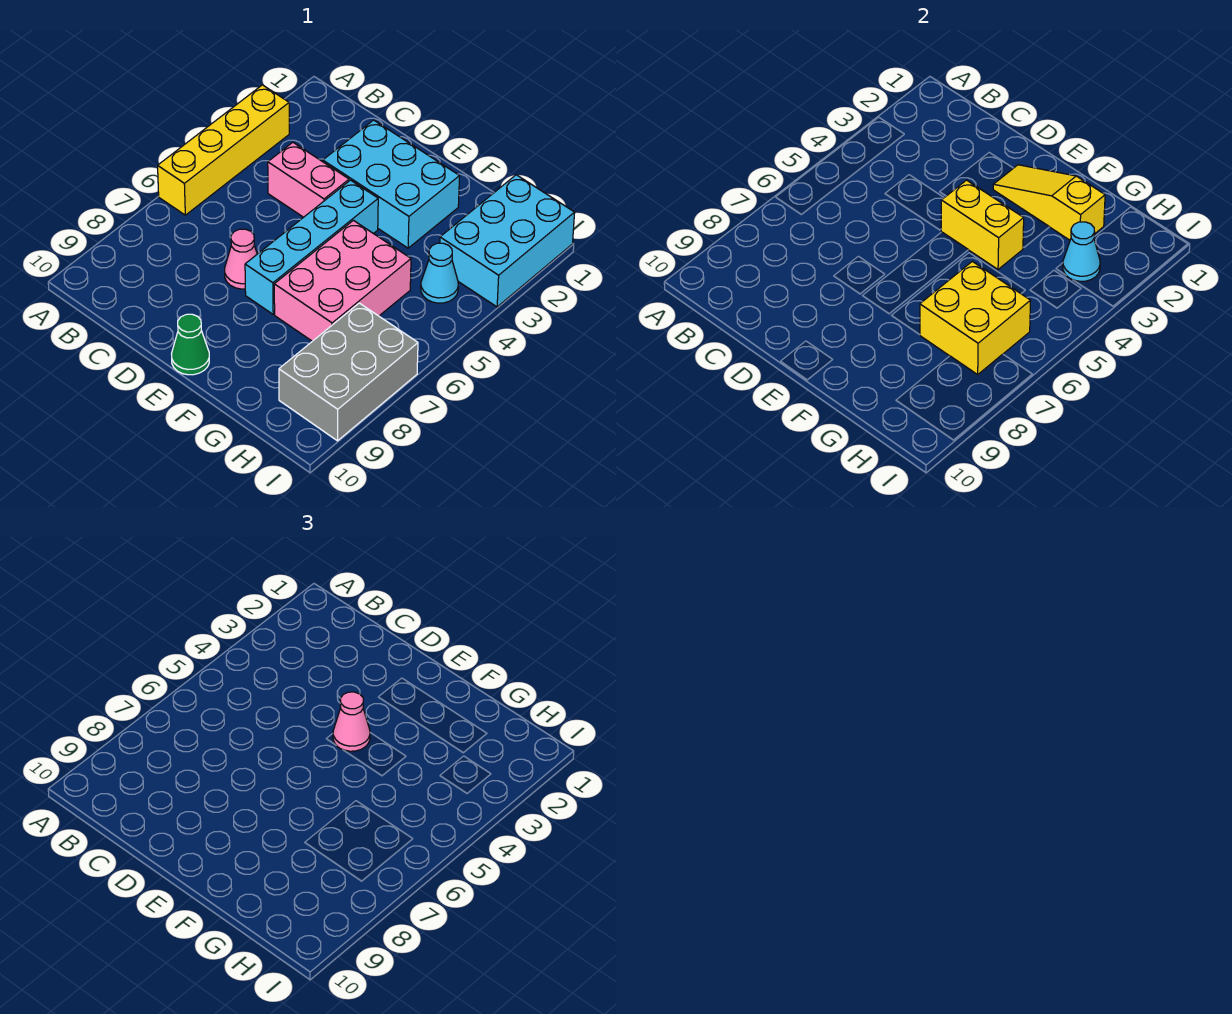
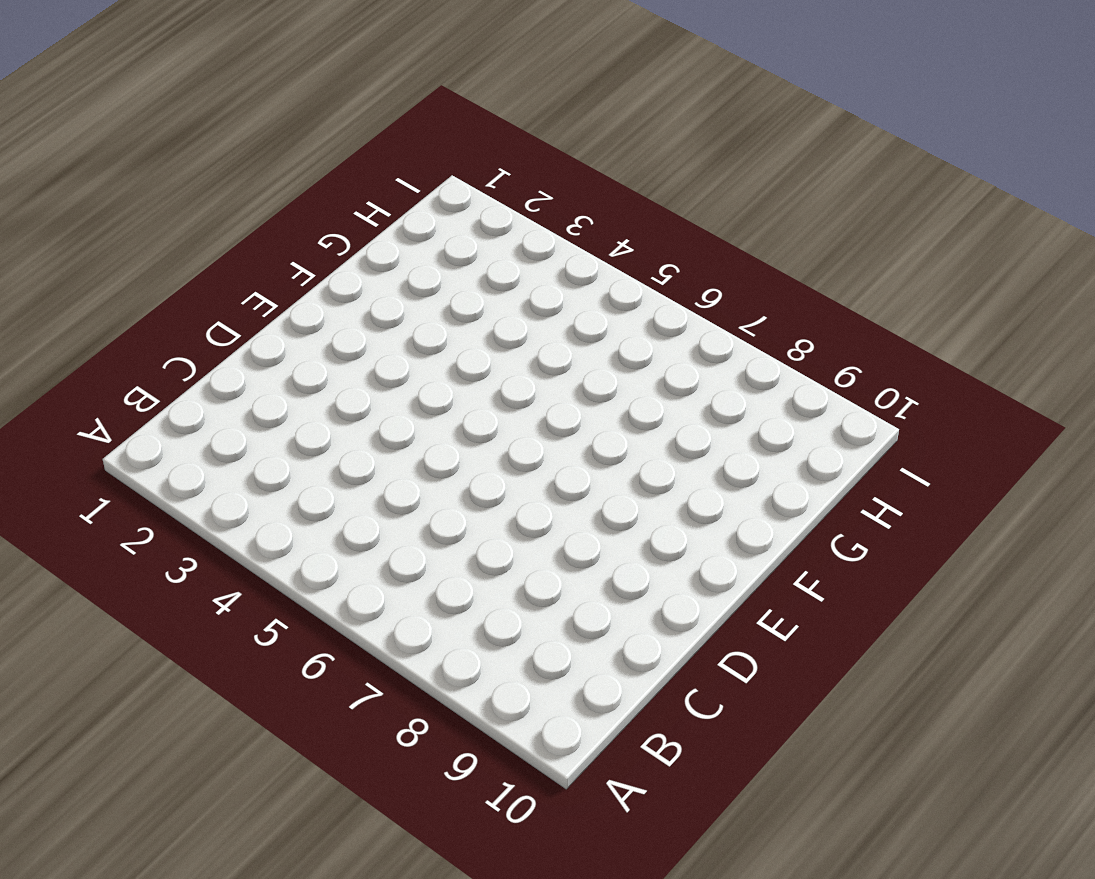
none -> yellow brick A3:A6 level 1
none -> pink brick C4:D4 level 1
none -> cyan brick D2:F3 level 1

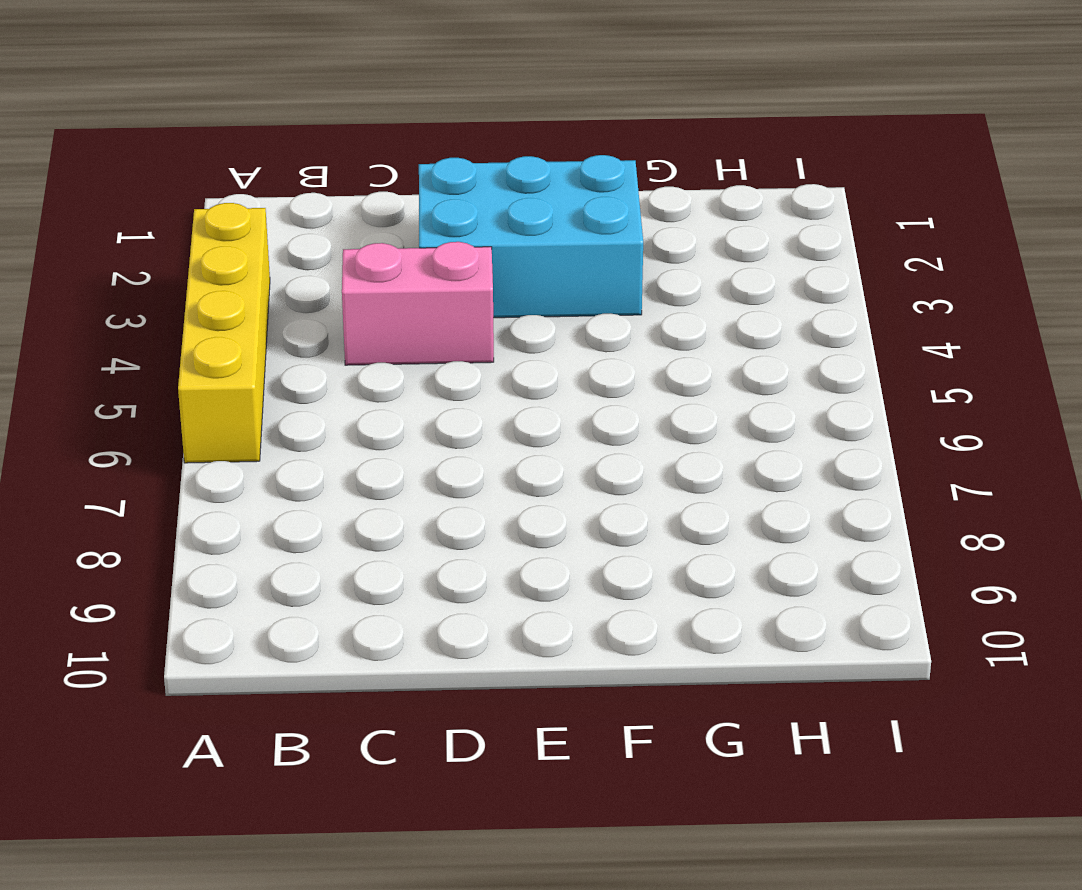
none -> pink cone D7 level 1
none -> cyan brick E4:E7 level 1
none -> green cone E10 level 1

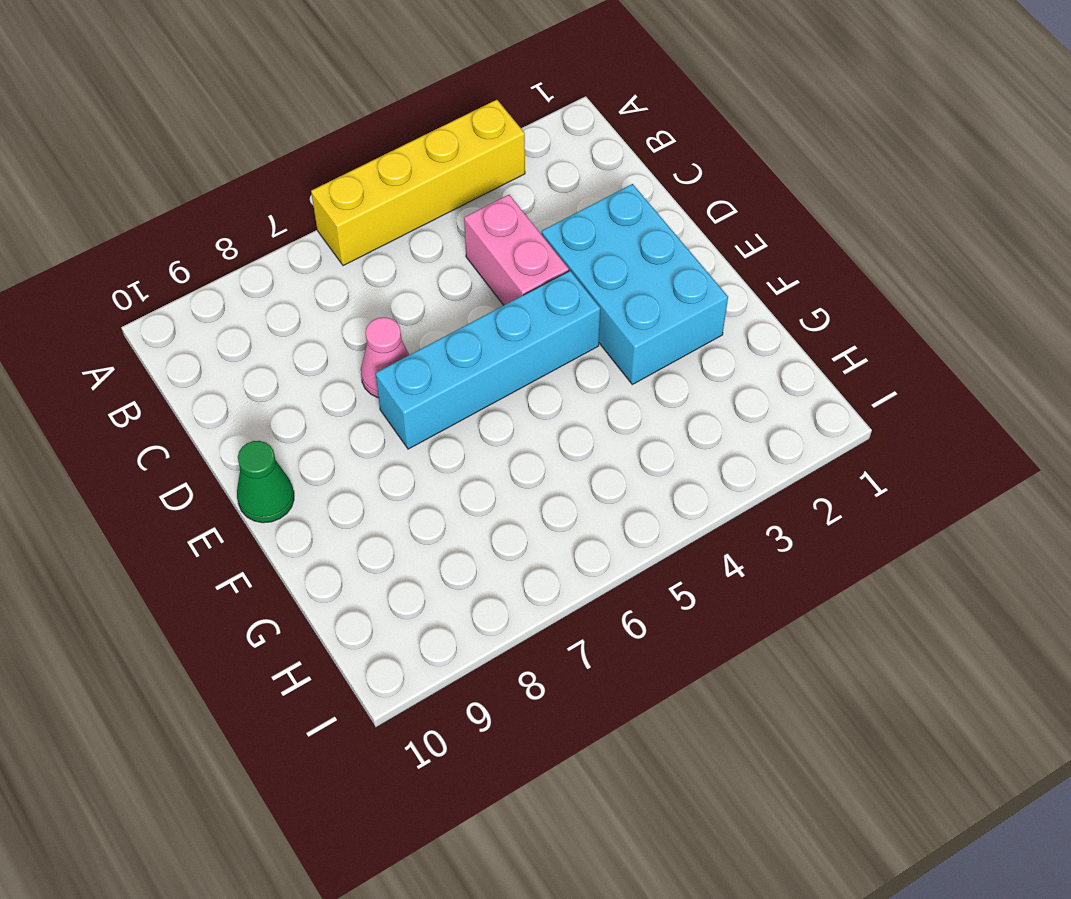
none -> pink brick F5:G7 level 1
none -> cyan brick H1:I3 level 1
none -> cyan cone H4 level 1

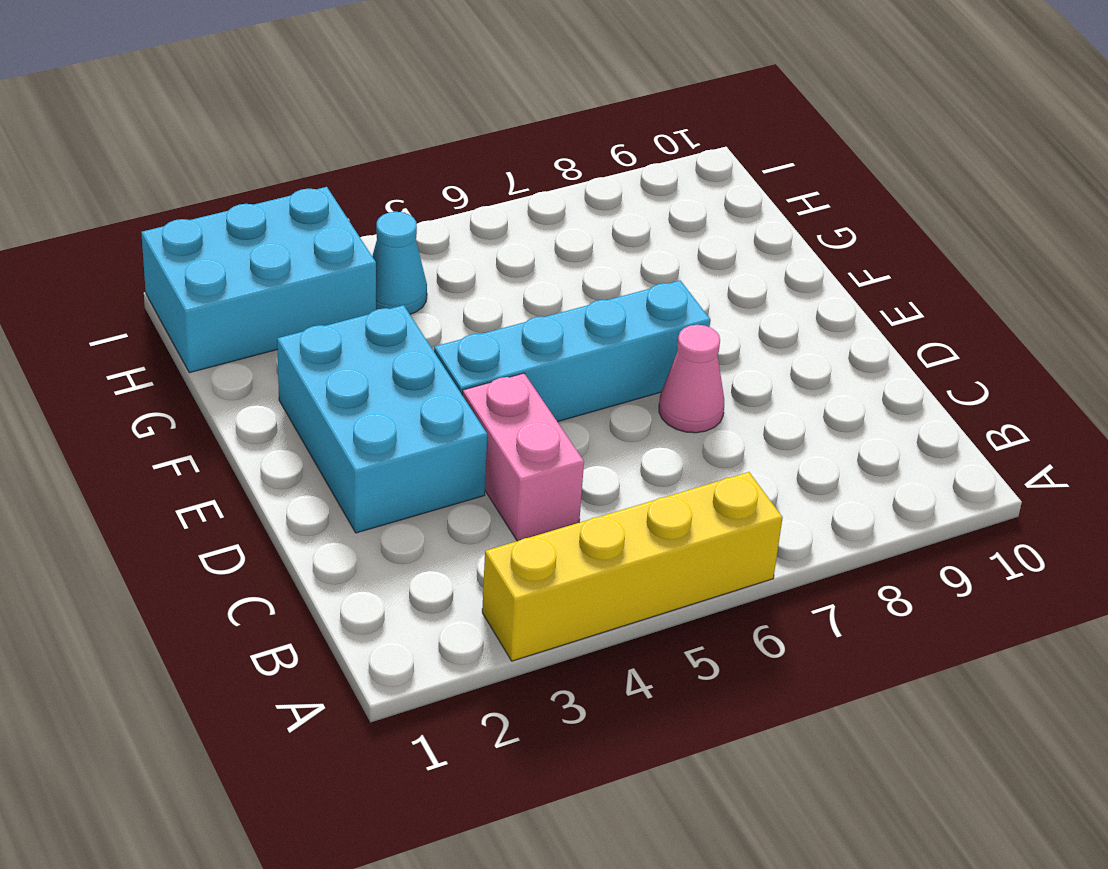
none -> green cone E10 level 1
none -> pink brick F5:G7 level 1
none -> grey brick H7:I9 level 1

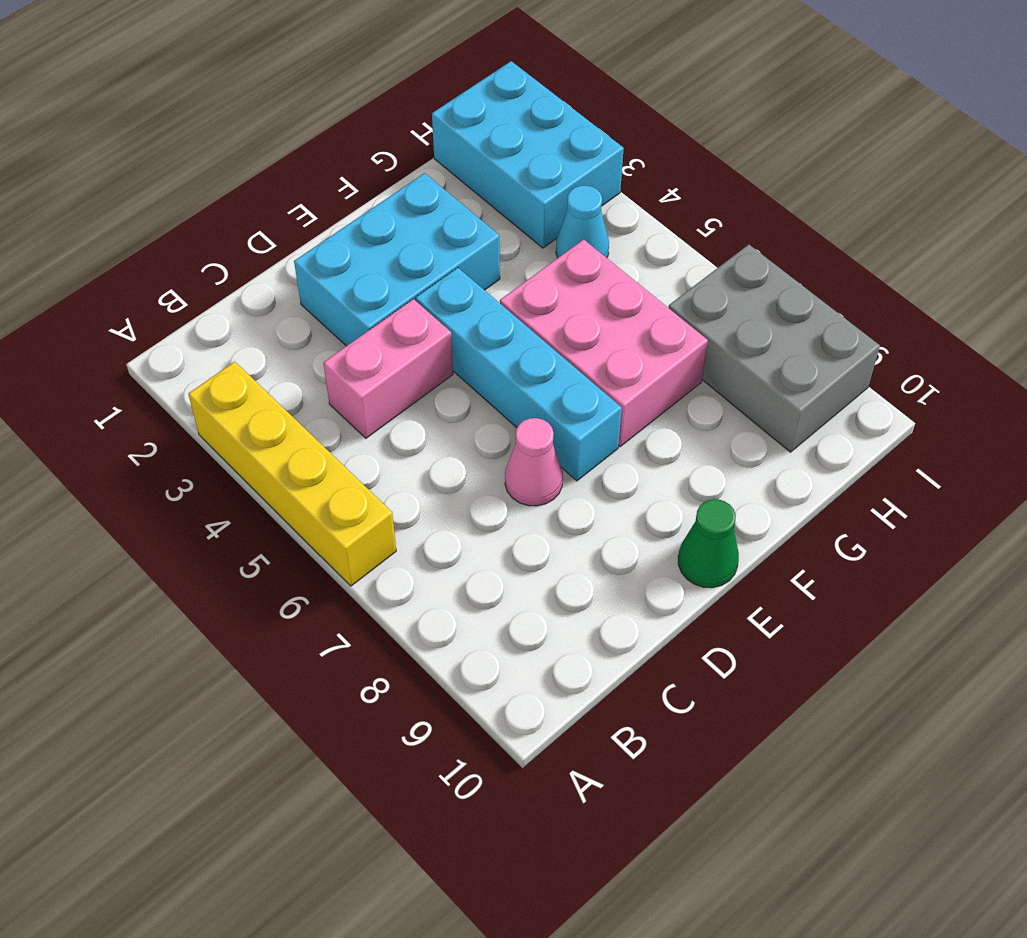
none -> yellow slope E2:G2 level 2 top G
none -> yellow brick E4:F4 level 2
none -> yellow brick G6:H7 level 2

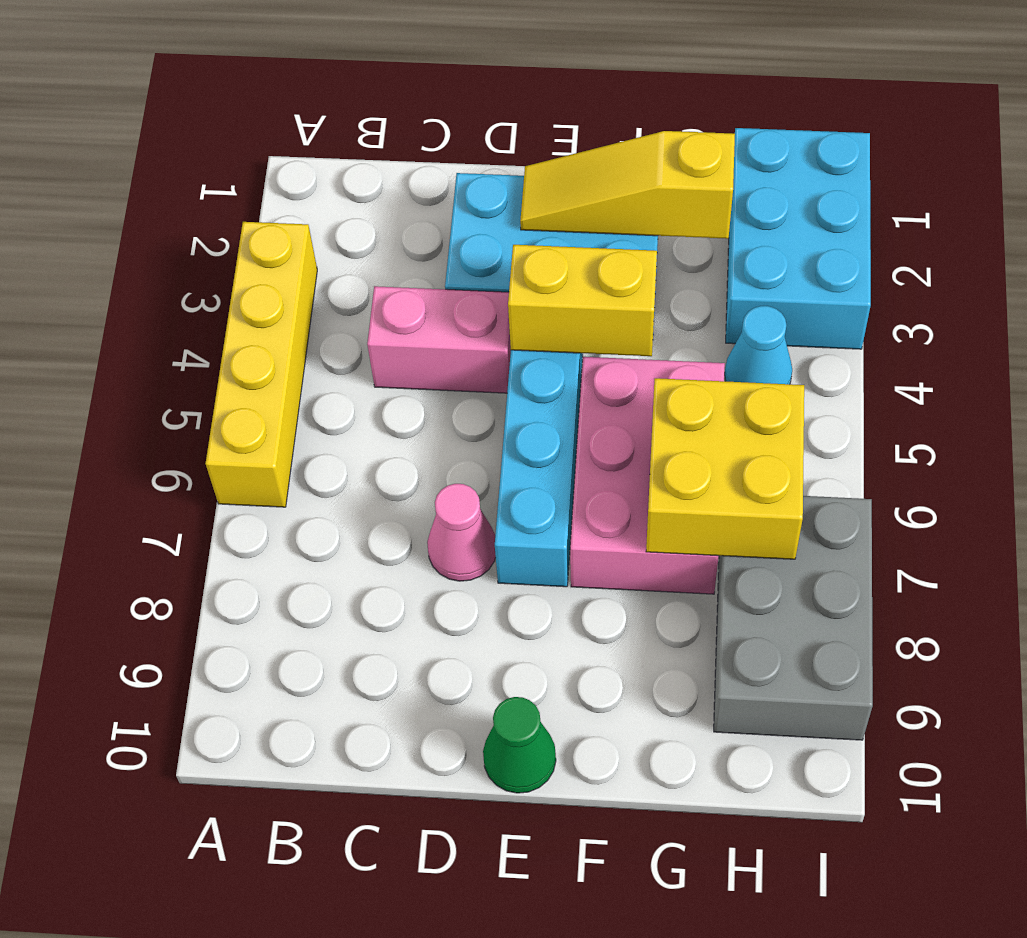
none -> cyan cone H3 level 2
none -> pink cone E4 level 3

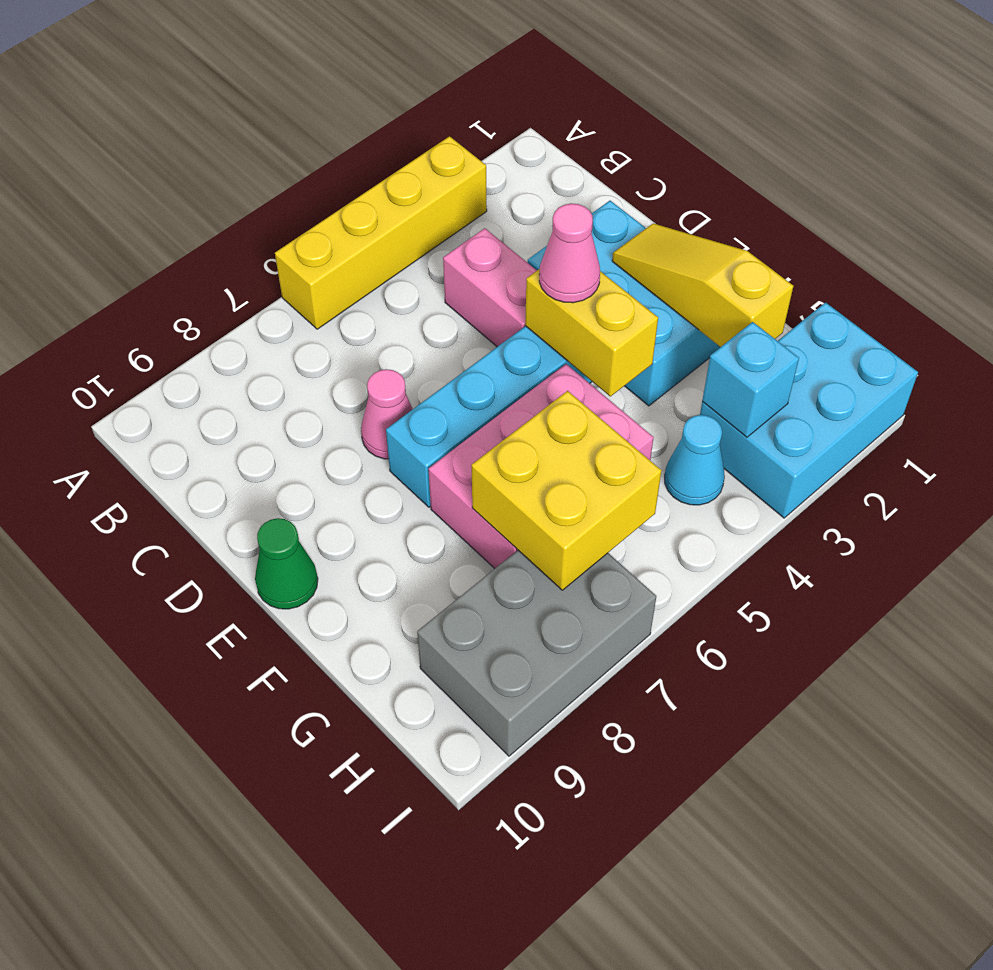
cyan brick H3 level 2 -> cyan cone H3 level 2

